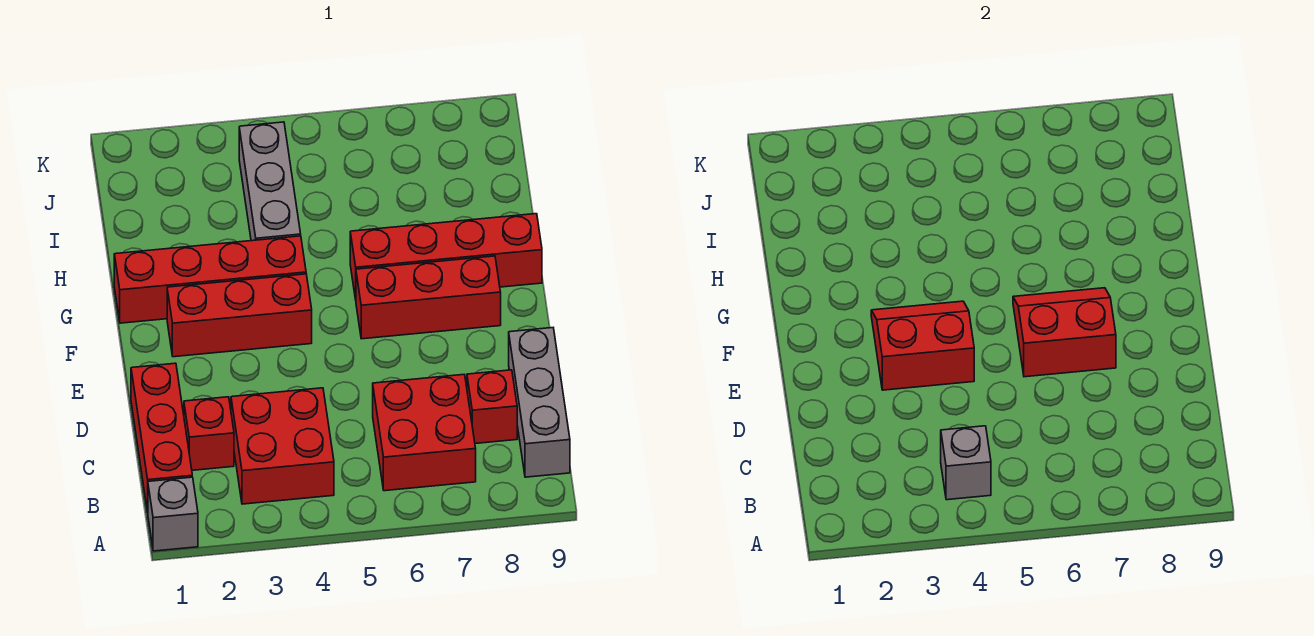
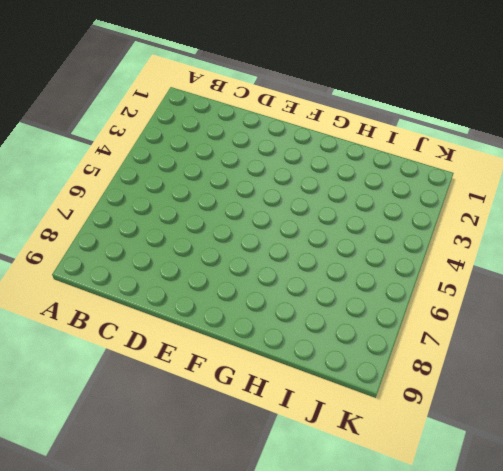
none -> grey brick A1 level 1
none -> red brick B1:D1 level 1
none -> red brick B3:C4 level 1

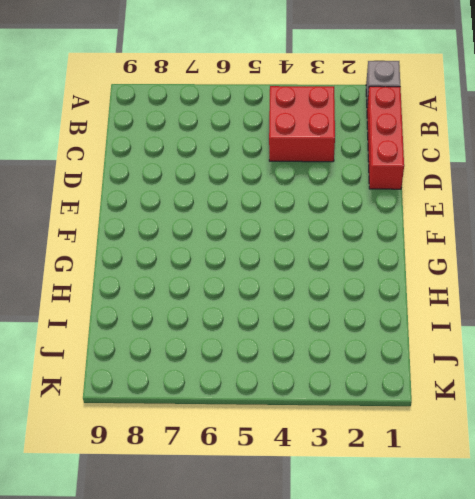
none -> red brick B6:C7 level 1
none -> grey brick B9:D9 level 1
none -> red brick C2 level 1

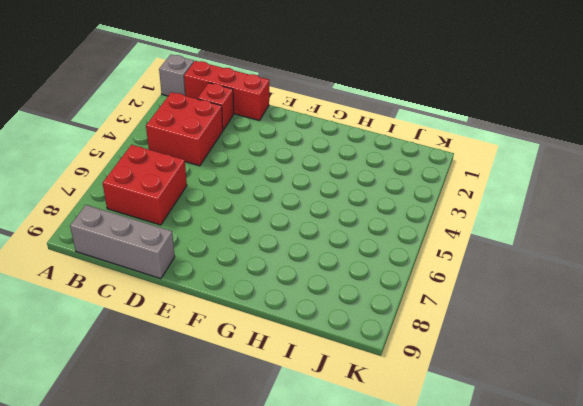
none -> red brick C8 level 1
none -> red brick F2:F4 level 1
none -> red brick F6:F8 level 1

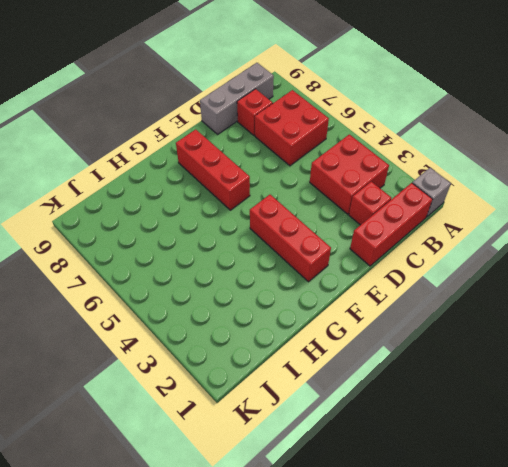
none -> red brick G1:G4 level 1
none -> red brick G6:G9 level 1
none -> grey brick H4:J4 level 1

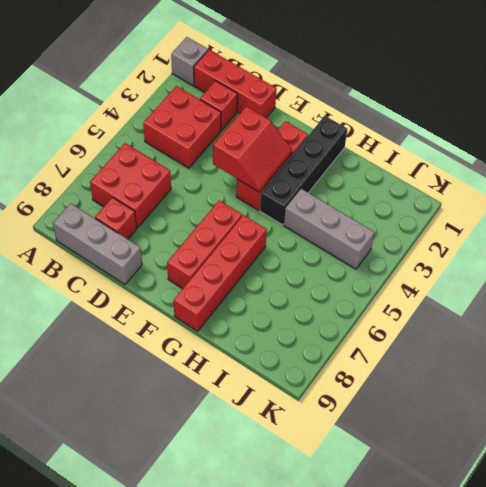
black brick G1:G4 level 1 -> red brick G1:G4 level 1
none -> grey brick B4 level 2
none -> red slope E6:F7 level 2 top E

